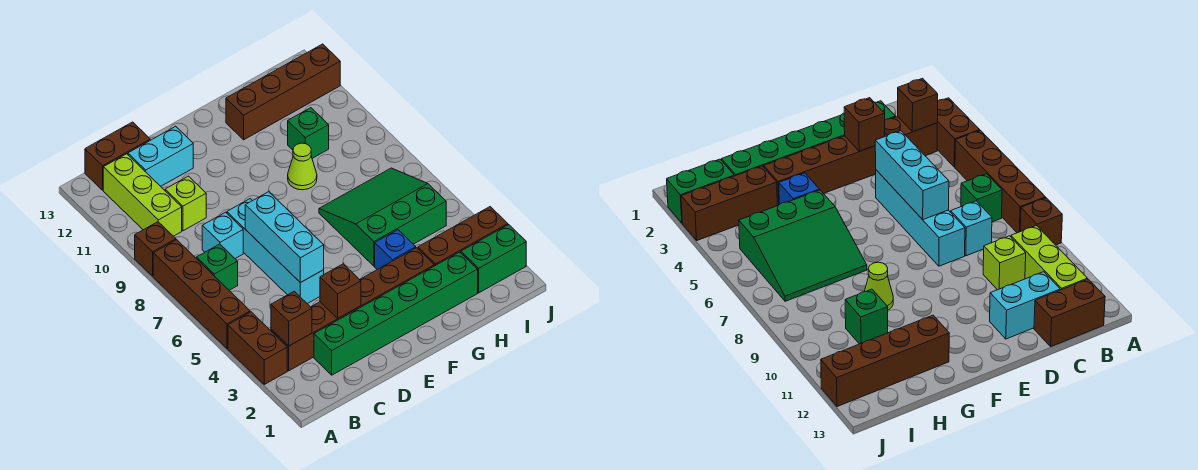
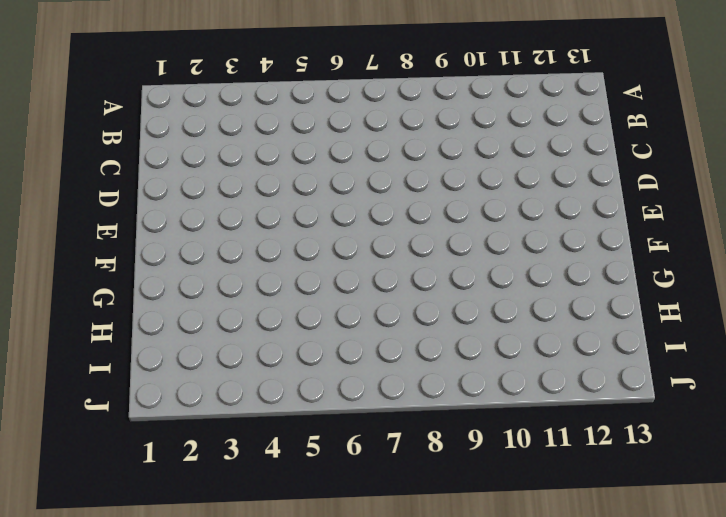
none -> brown brick A3:A4 level 1
none -> brown brick A5:A8 level 1
none -> brown brick A9 level 1

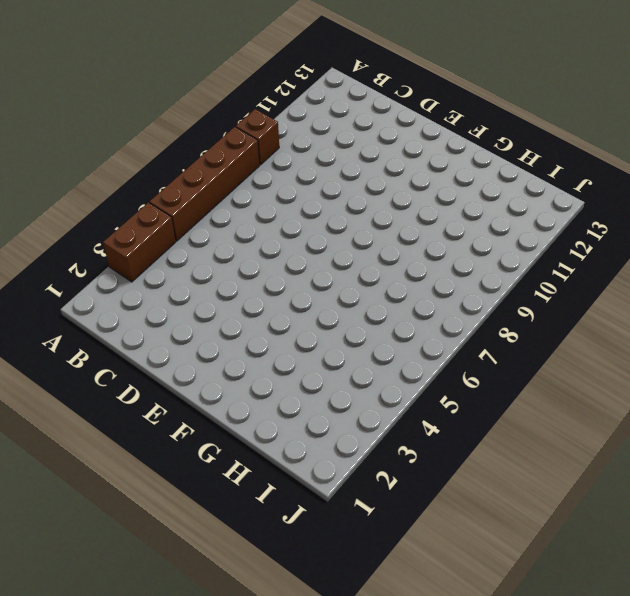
none -> brown brick B3:G3 level 1
none -> green brick B7 level 1
none -> lime brick B10:B12 level 1

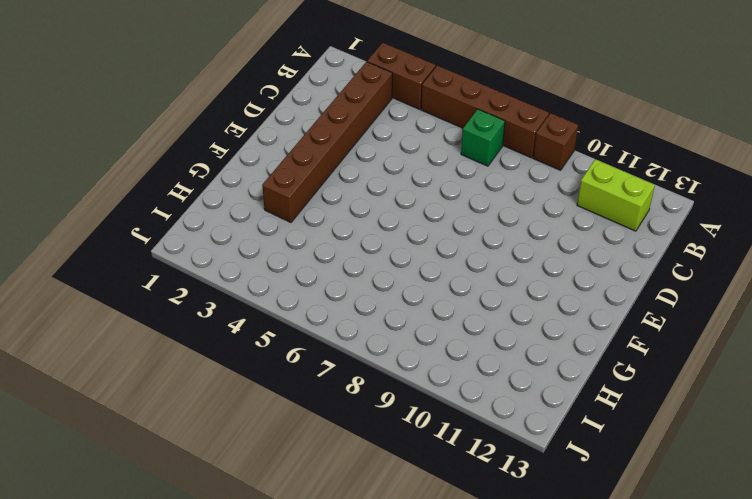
lime brick B11:B12 level 1 -> lime brick B10:B12 level 1
none -> brown brick B13:C13 level 1
none -> green brick C2:H2 level 1
none -> cyan brick C8 level 1

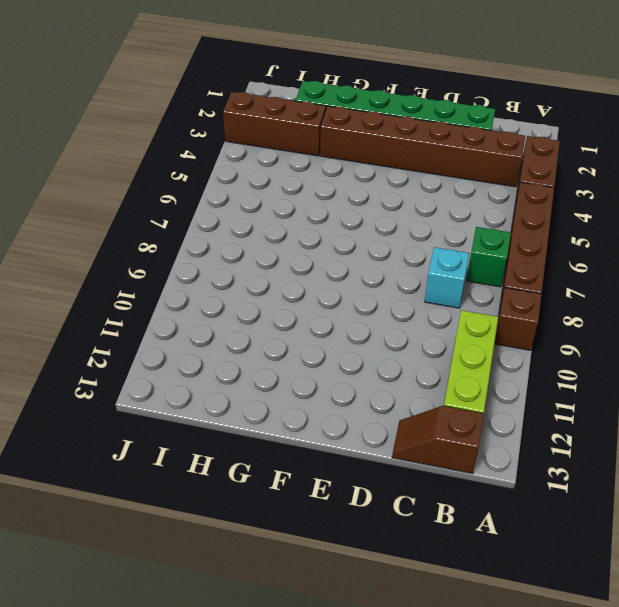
brown slope B13:C13 level 1 top B -> brown brick B13:C13 level 1
none -> lime brick C10 level 1
none -> cyan brick C12:D12 level 1
none -> cyan brick D5:D8 level 1

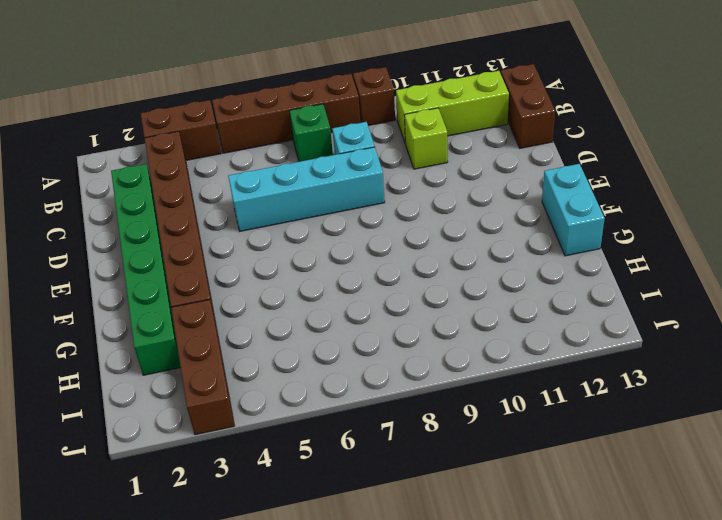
cyan brick F13:G13 level 1 -> cyan brick C12:D12 level 1
none -> blue brick G4 level 1
none -> green slope G5:I7 level 1 top 5
none -> lime cone G9 level 1

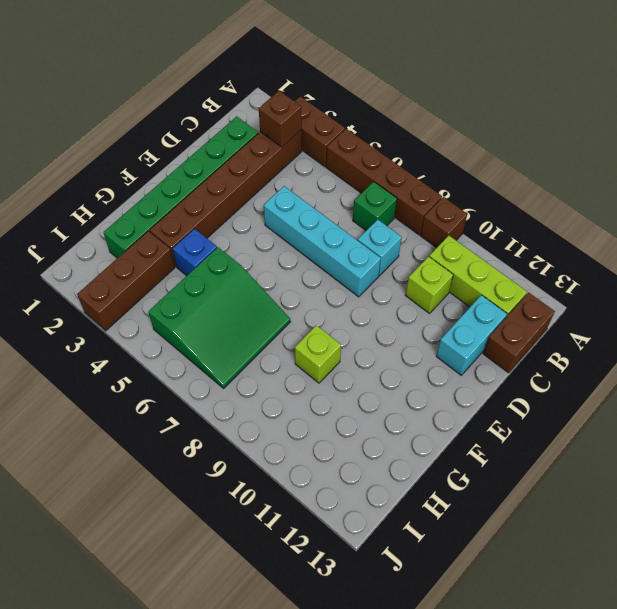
lime brick G9 level 1 -> lime cone G9 level 1
none -> brown brick G12:J12 level 1
none -> green brick H10 level 1
none -> green brick I2:J2 level 1

